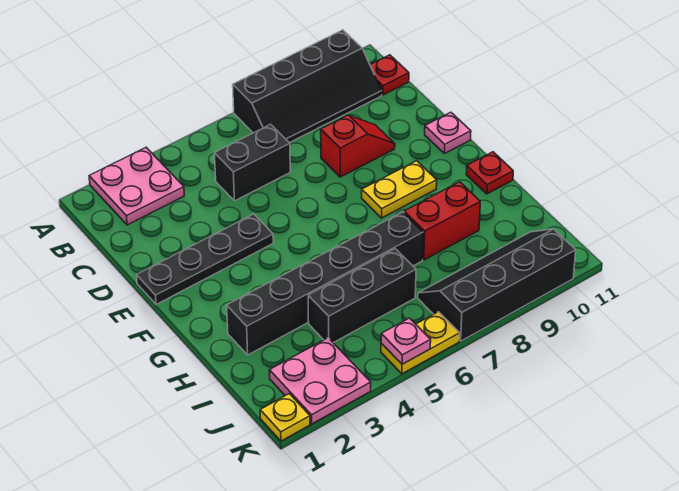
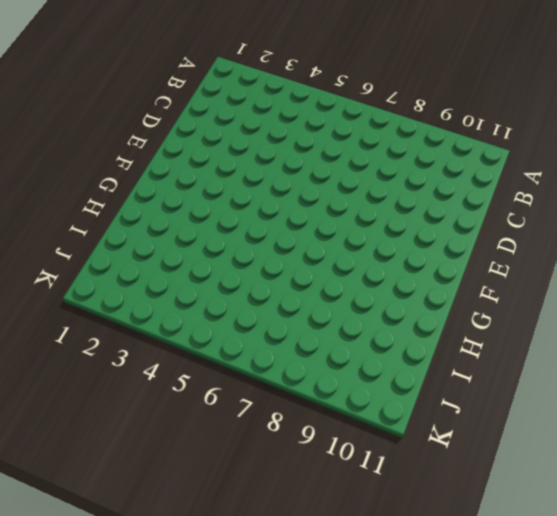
none -> pink plate A2:B3 level 1
none -> black slope A7:B10 level 1 top A
none -> red plate B11 level 1

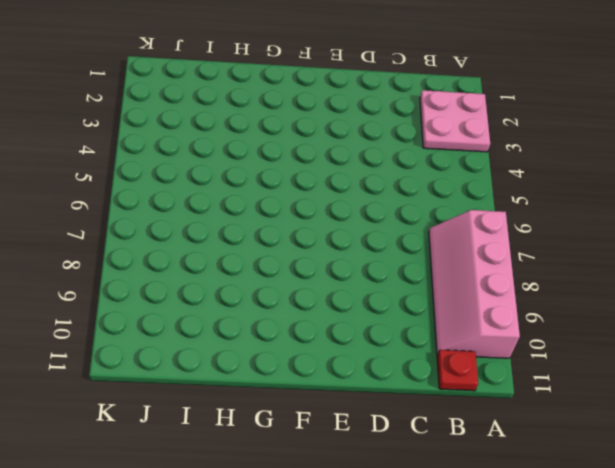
pink slope A7:B10 level 1 top A -> black slope A7:B10 level 1 top A
none -> black brick C5:C6 level 1
none -> red slope D8:D9 level 1 top 8
none -> black plate E1:E4 level 1

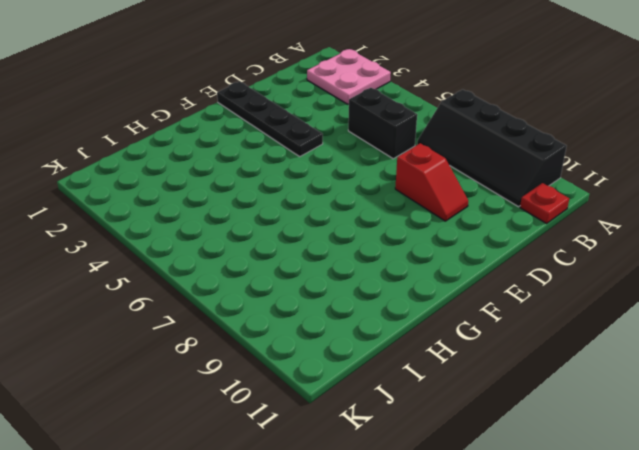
none -> pink plate E11 level 1
none -> yellow plate F8:F9 level 1
none -> red plate G11 level 1

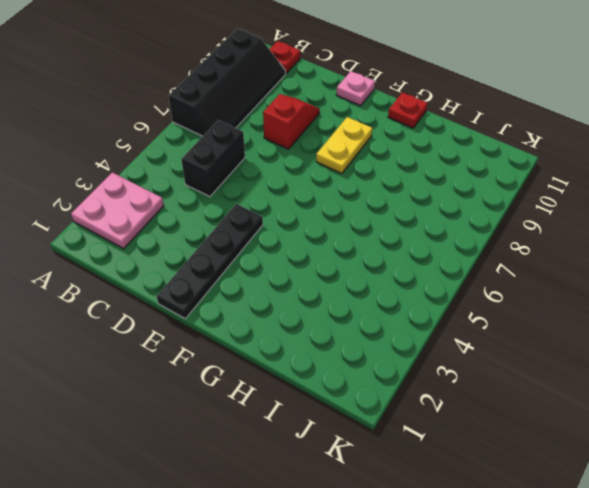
none -> black brick H2:H7 level 1
none -> red brick H8:H9 level 1
none -> black brick I4:I6 level 1

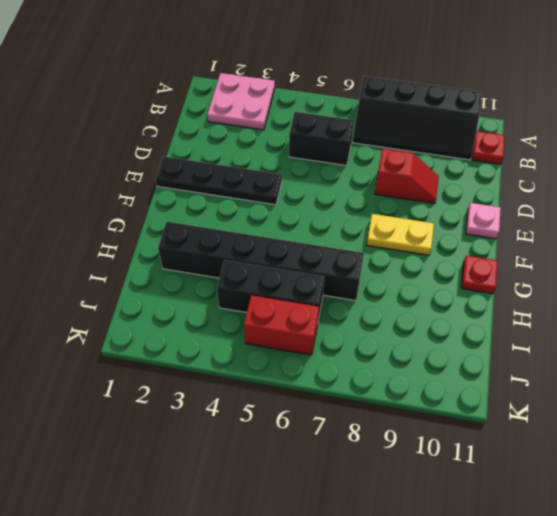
red brick J5:J6 level 1 -> red brick H8:H9 level 1
none -> pink plate J2:K3 level 1
none -> black slope J7:K10 level 1 top K
none -> yellow plate K1 level 1

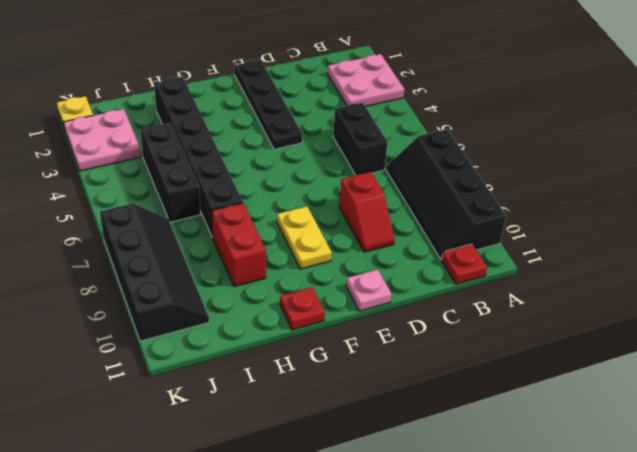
none -> yellow plate K5:K6 level 1
none -> pink plate K5 level 2

